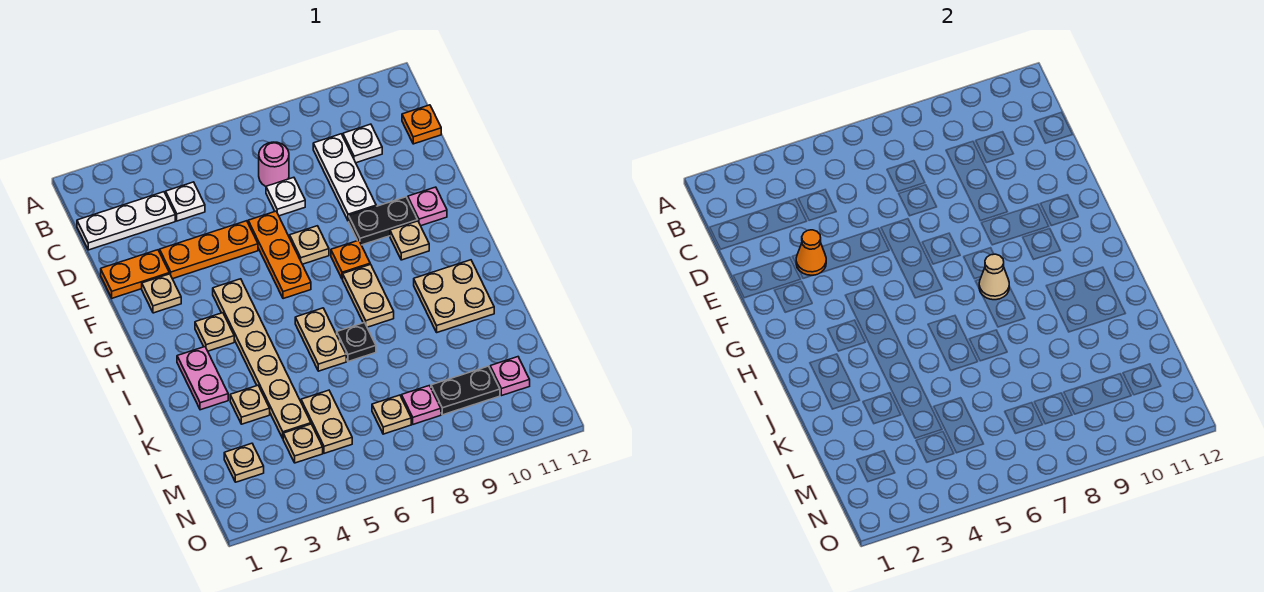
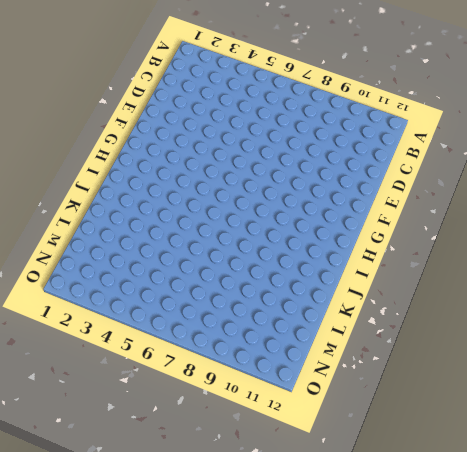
none -> white plate C1:C3 level 1
none -> white plate C4 level 1
none -> pink round brick C7 level 1
none -> white plate C9:E9 level 1

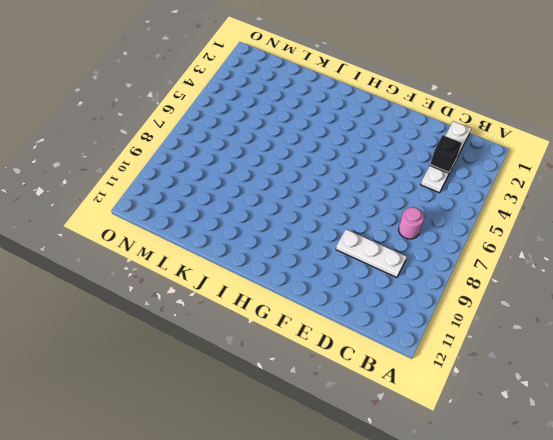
black brick C3 level 2 -> none
none -> white plate C10 level 1
none -> orange plate C12 level 1
none -> white plate D7 level 1
none -> orange plate E1:E2 level 1

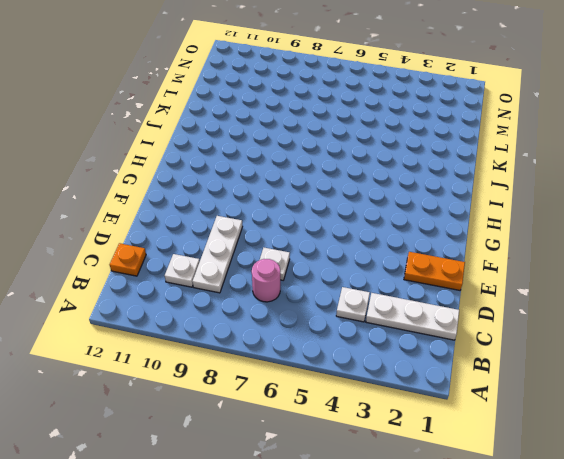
none -> orange plate E3:E5 level 1
none -> orange plate E6:G6 level 1
none -> tan plate F2 level 1
none -> tan plate F7 level 1

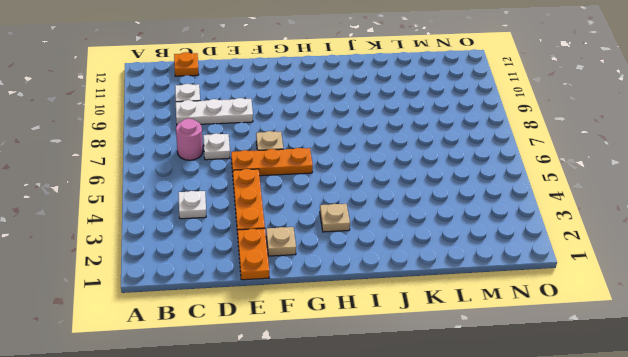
none -> white plate C1:C3 level 1
none -> black plate F9:F10 level 1
none -> pink plate F11 level 1
none -> tan plate G4:L4 level 1

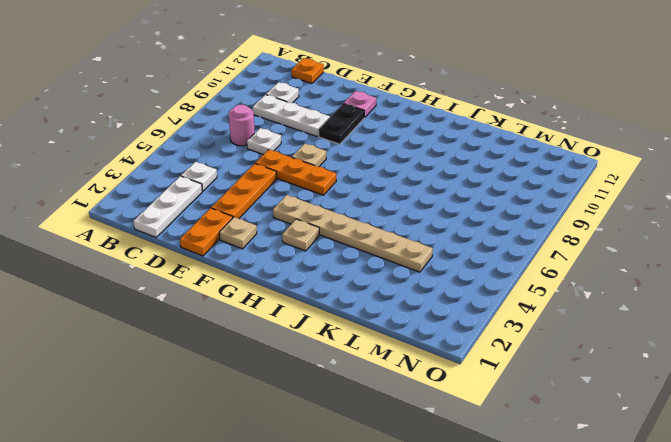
none -> orange plate G8 level 1
none -> tan plate G10 level 1
none -> tan plate H8:I8 level 1
none -> pink plate I2:J2 level 1

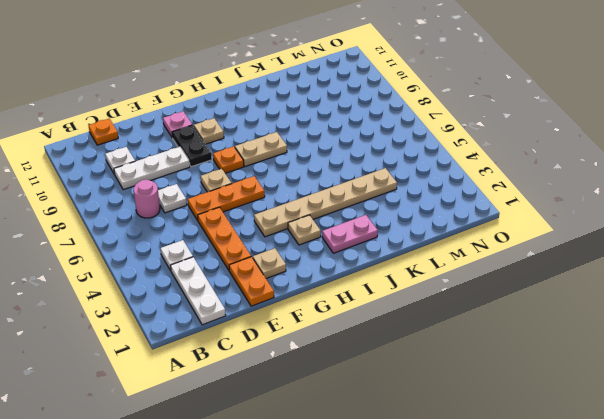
none -> tan plate I6:J6 level 1
none -> tan plate I10:J11 level 1
none -> black plate J7 level 1
none -> tan plate K3 level 1

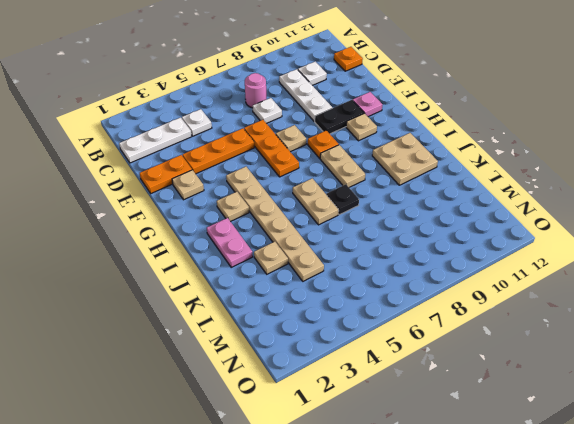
none -> tan plate L5:M5 level 1
none -> tan plate M2 level 1
none -> tan plate M4 level 1
none -> tan plate M7 level 1

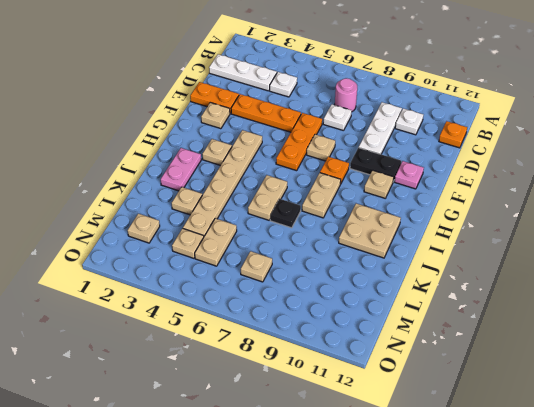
none -> pink plate M8 level 1
none -> black plate M9:M10 level 1
none -> pink plate M11 level 1
none -> orange cone E3 level 2

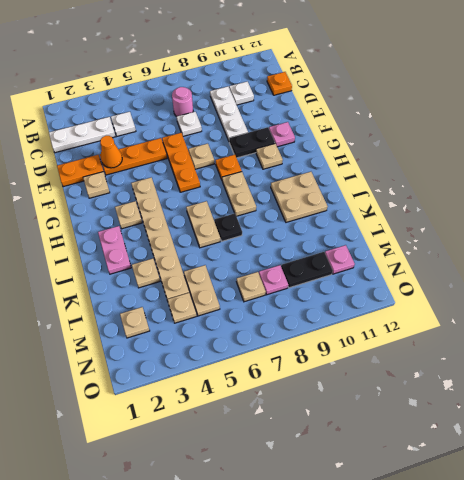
none -> tan cone H8 level 2

